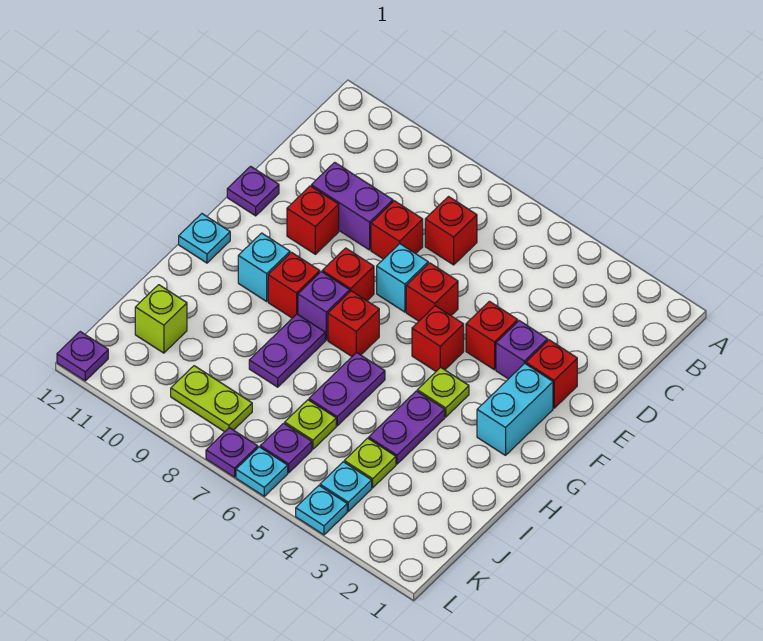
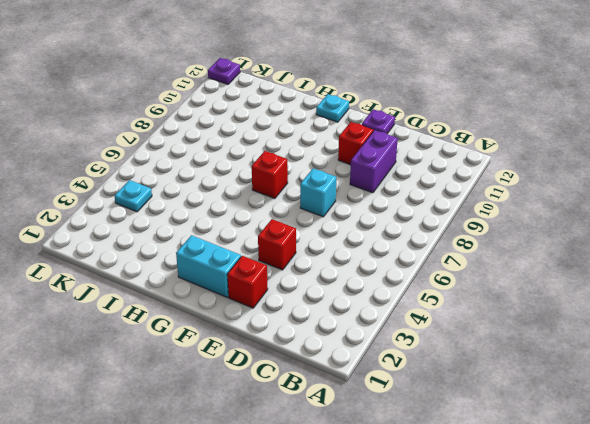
none -> red brick C7 level 1
none -> red brick D8 level 1
none -> purple brick E3 level 1
none -> red brick E6 level 1

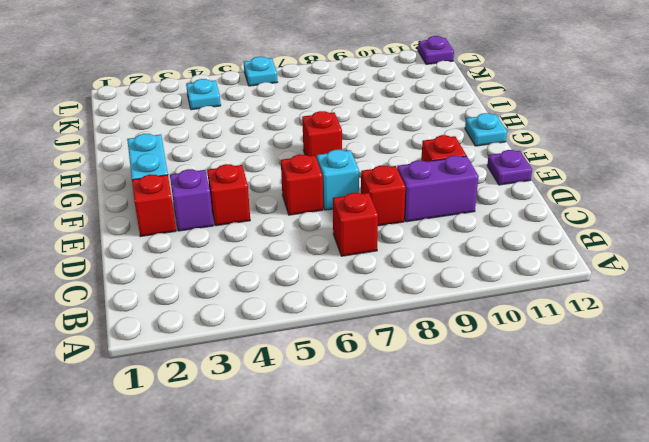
none -> red brick F5 level 1
none -> red brick F8 level 1
none -> lime plate G4 level 1
none -> purple brick G8 level 1

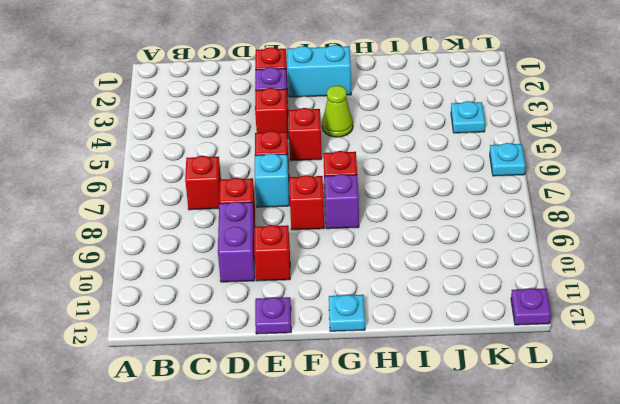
lime cone G4 level 1 -> lime plate G4 level 1
none -> red brick G9 level 1
none -> cyan brick G10 level 1
none -> purple plate H4:I4 level 1
none -> purple plate H6:I6 level 1

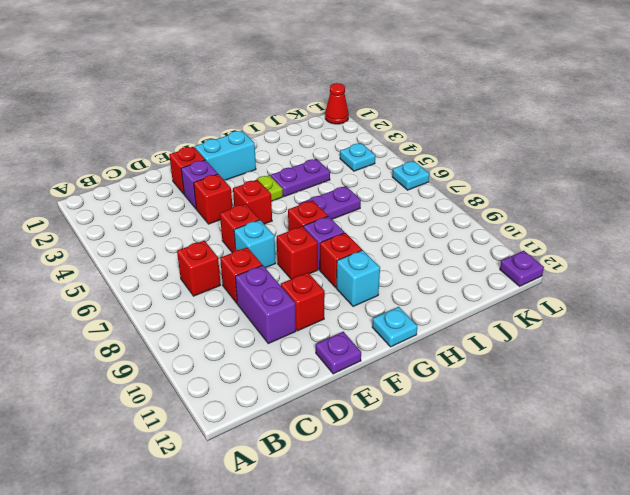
red cone L1 level 1 -> none
none -> purple plate H8:I8 level 1
none -> lime plate J4 level 1
none -> lime plate J6 level 1
none -> lime brick J11 level 1

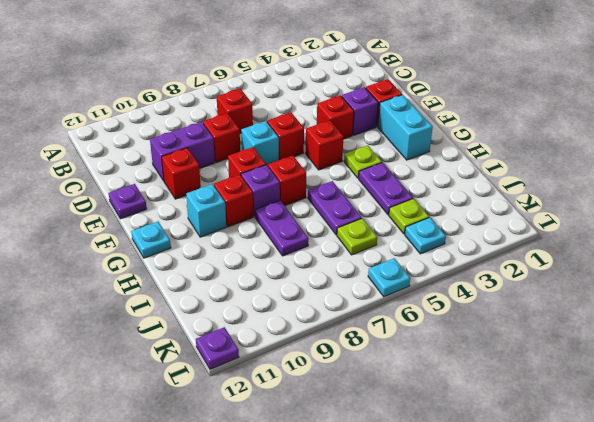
none -> lime brick J11 level 1
none -> purple plate K6 level 1
none -> lime plate K8:K9 level 1
none -> cyan plate L4 level 1

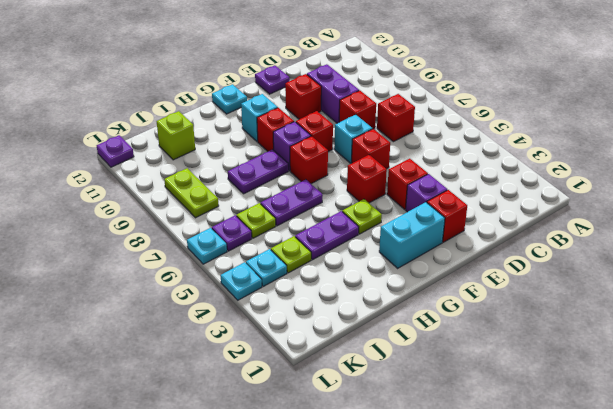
none -> purple plate L7 level 1

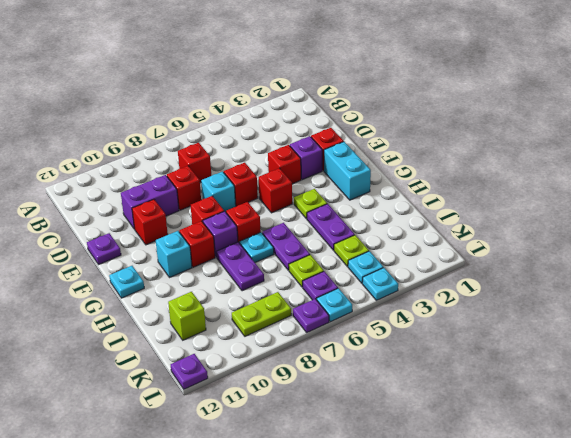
cyan plate H7 level 1 -> none

